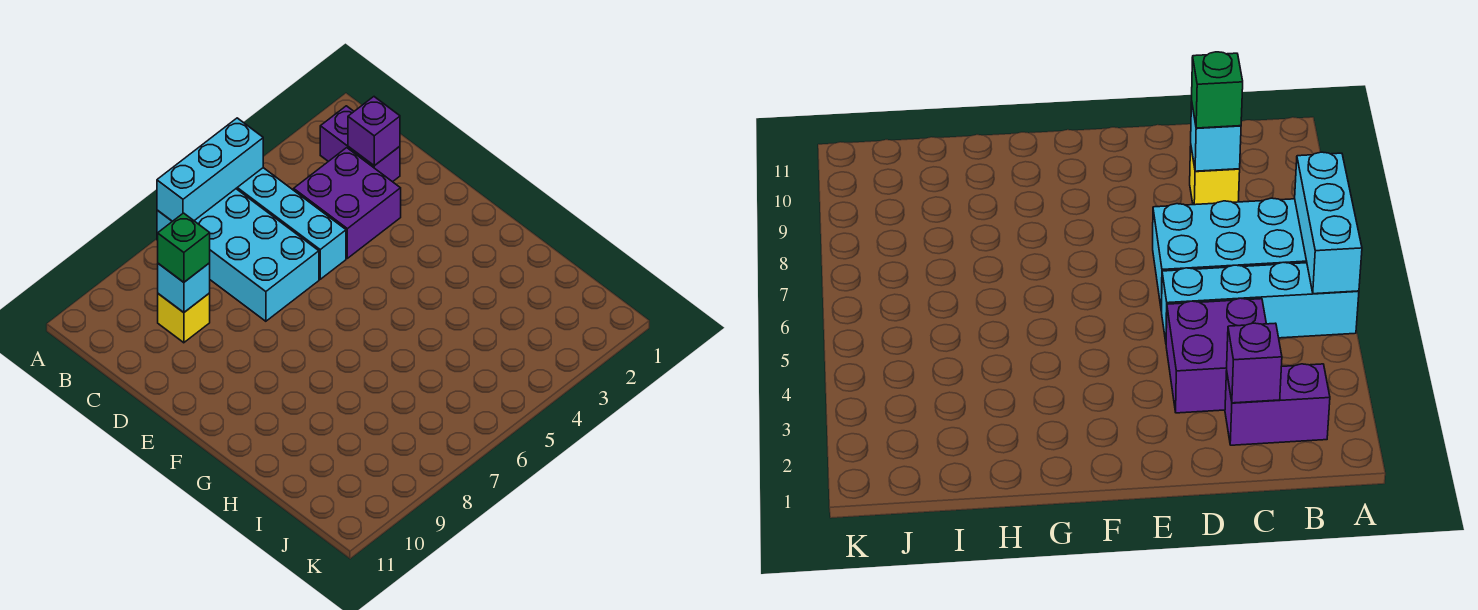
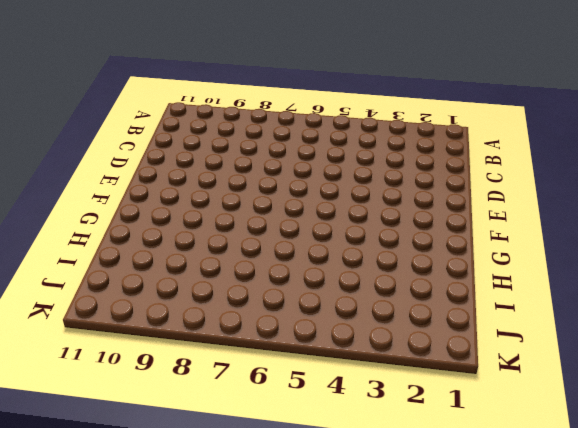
none -> cyan brick A5:D5 level 1
none -> cyan brick A6:D7 level 1

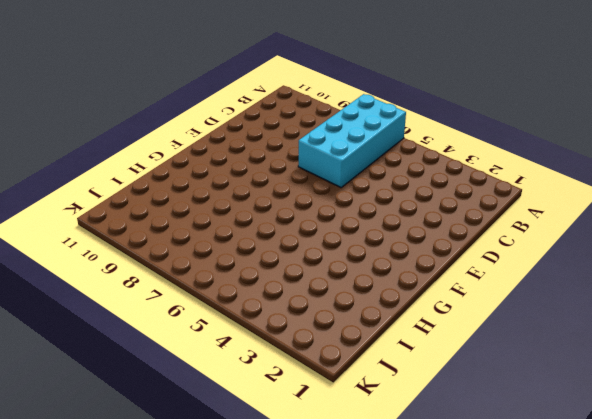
none -> cyan brick A5:D5 level 1
none -> purple brick B2:C2 level 1

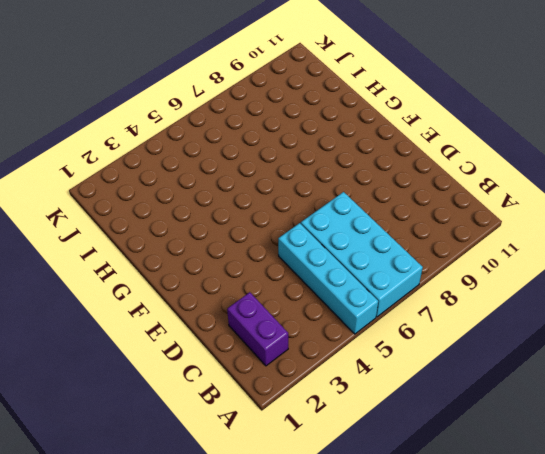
none -> purple brick C3:D4 level 1
none -> yellow brick C9 level 1

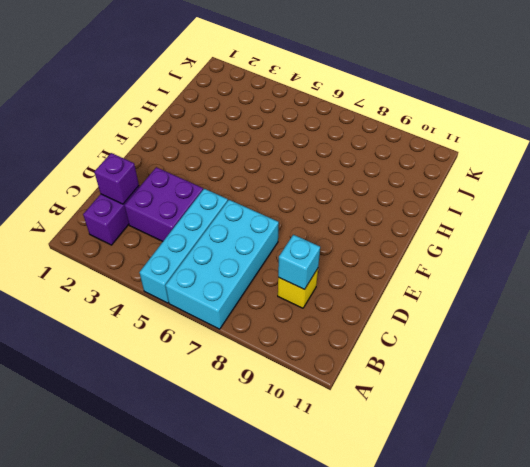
none -> cyan brick A5:A7 level 2
none -> green brick C9 level 3

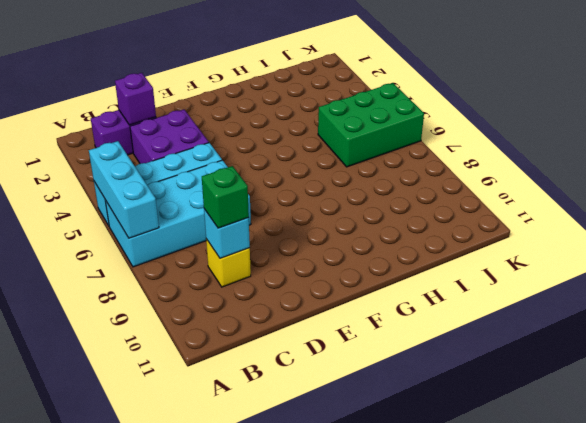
green brick I5:K6 level 1 -> none

